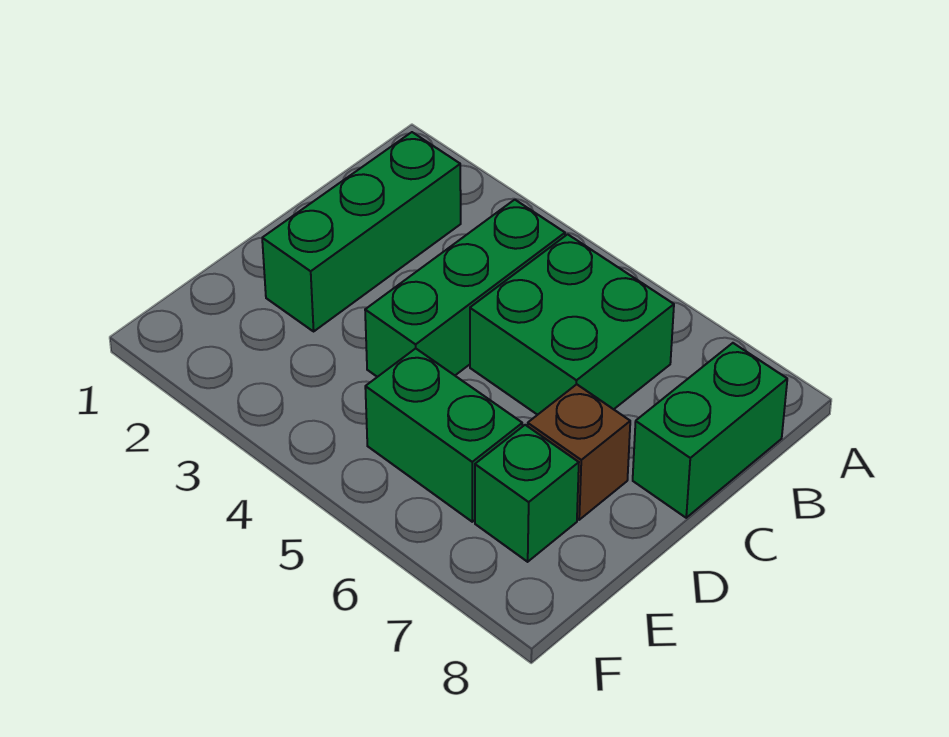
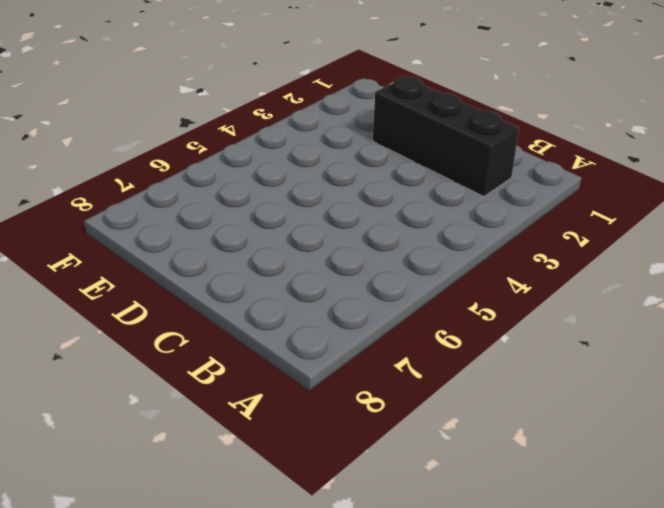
black brick B2:D2 level 1 -> green brick B2:D2 level 1
none -> green brick B4:D4 level 1
none -> green brick B5:C6 level 1

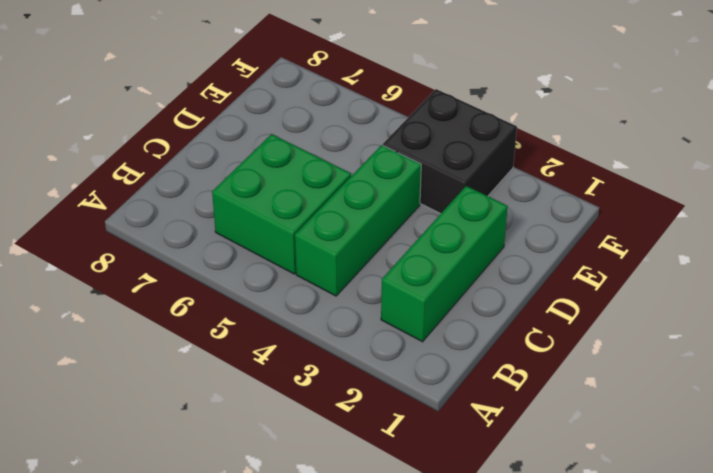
black brick E3:F4 level 1 -> none
none -> green brick B8:C8 level 1
none -> brown brick D7 level 1

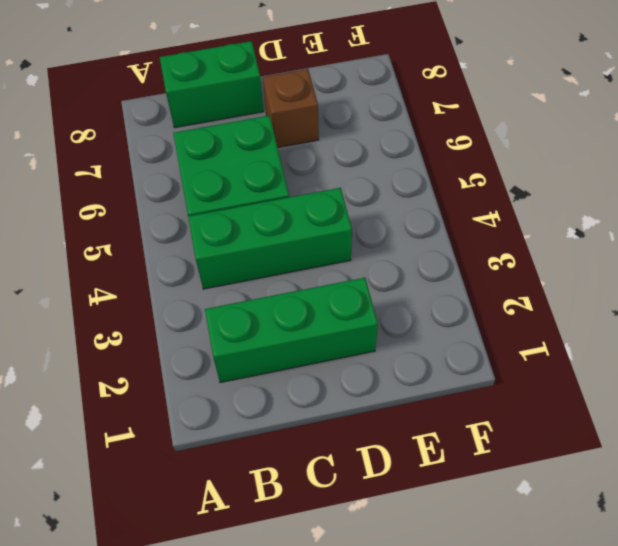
none -> green brick E5:E6 level 1
none -> green brick E7 level 1

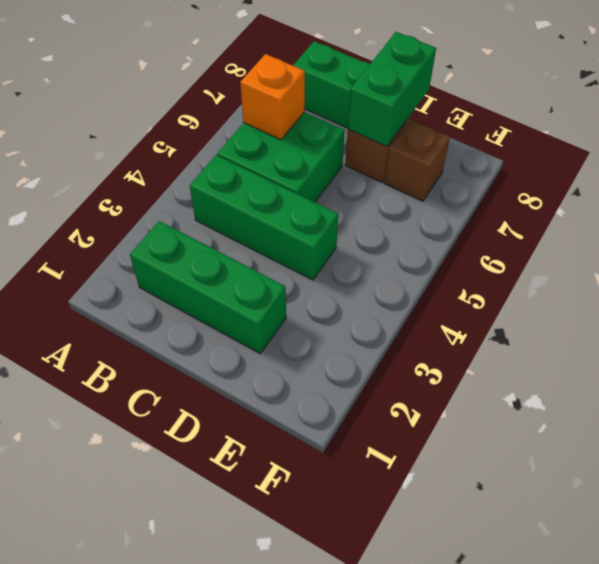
orange brick B6 level 2 -> none
green brick D7:D8 level 2 -> green brick E5:E6 level 1
brown brick E7 level 1 -> green brick E7 level 1

